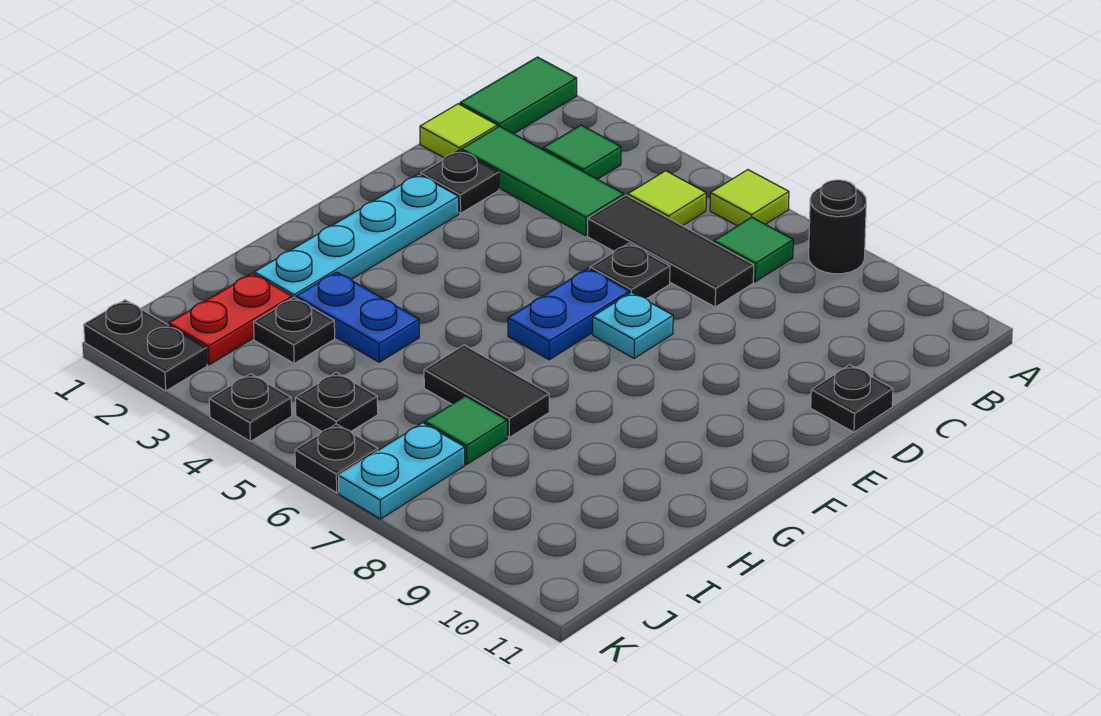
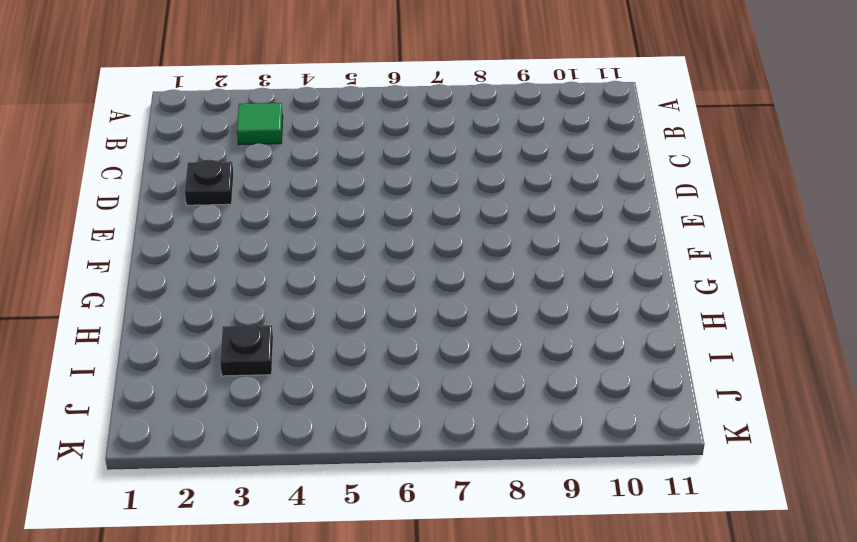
none -> green tile A1:B1 level 1
none -> lime tile A6 level 1
none -> black round brick A8 level 1

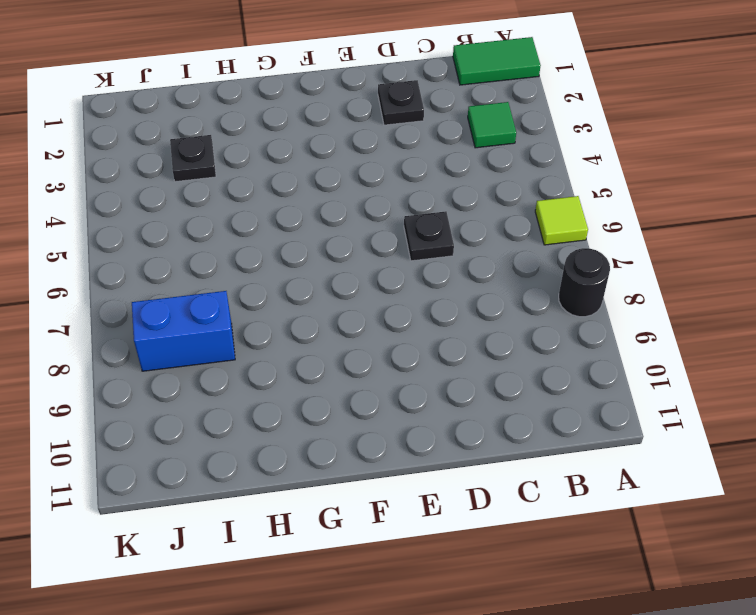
blue brick I8:J8 level 1 -> none
none -> lime tile B5 level 1
none -> green tile B7 level 1
none -> lime tile C1 level 1

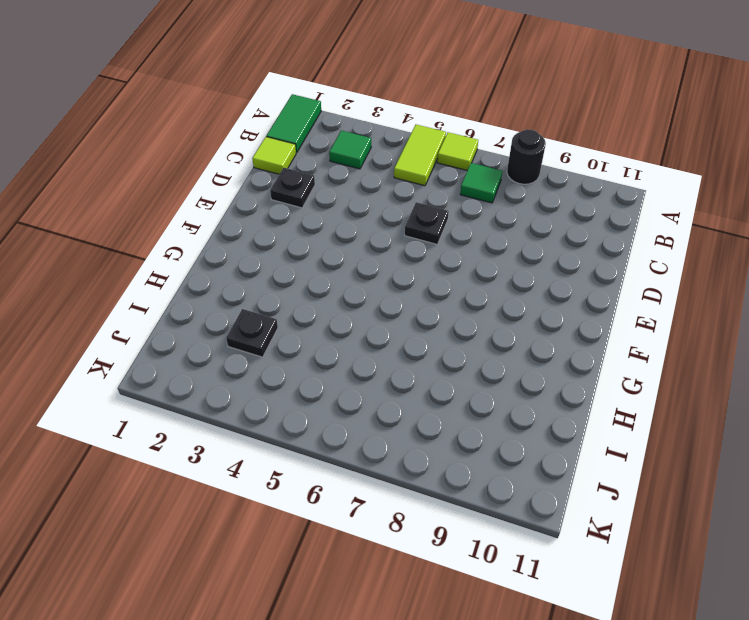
lime tile A5:B5 level 1 -> lime tile B5 level 1
none -> green tile C2:C4 level 1
none -> black tile C5:C7 level 1
none -> black plate D11 level 1

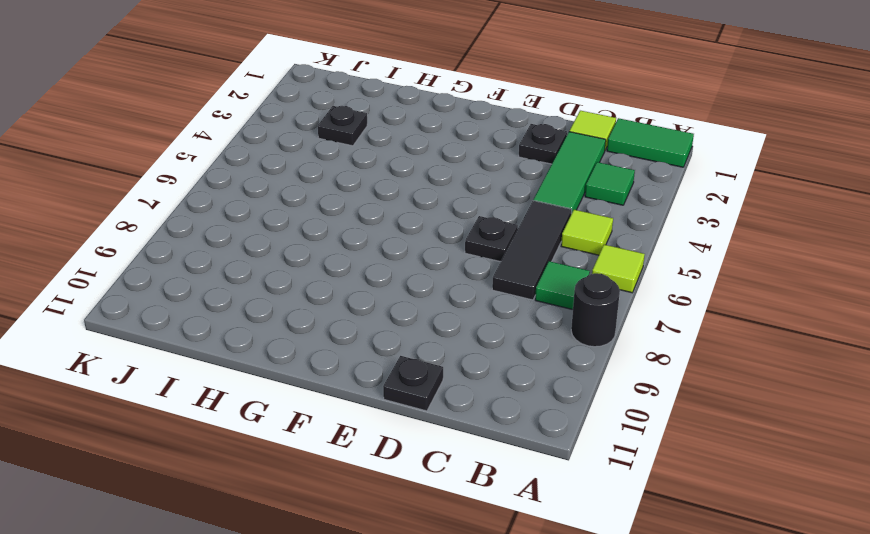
none -> cyan plate E2:H2 level 1
none -> blue plate E6:F6 level 1
none -> cyan plate E7 level 1

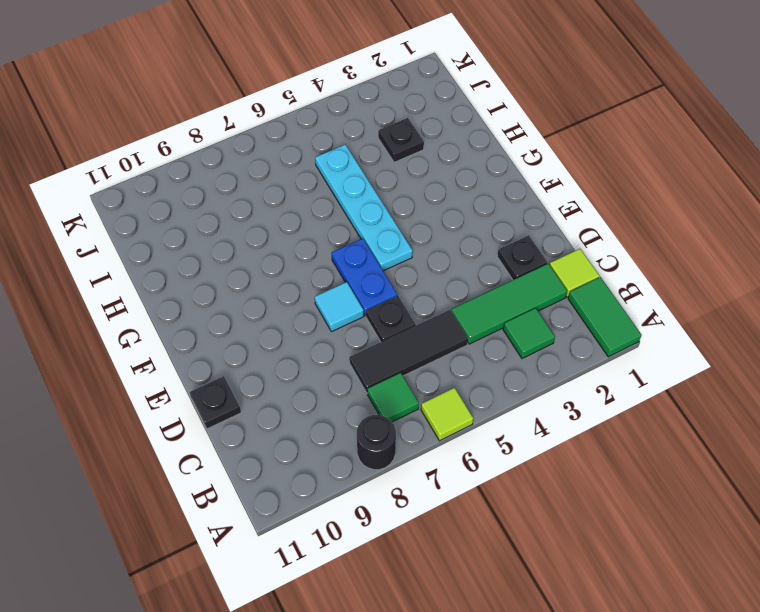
cyan tile E7 level 1 -> cyan plate E7 level 1
cyan plate F5:I5 level 1 -> cyan plate E2:H2 level 1
none -> lime tile B5 level 1
none -> blue plate H3:H4 level 1
none -> black tile H6:H7 level 1

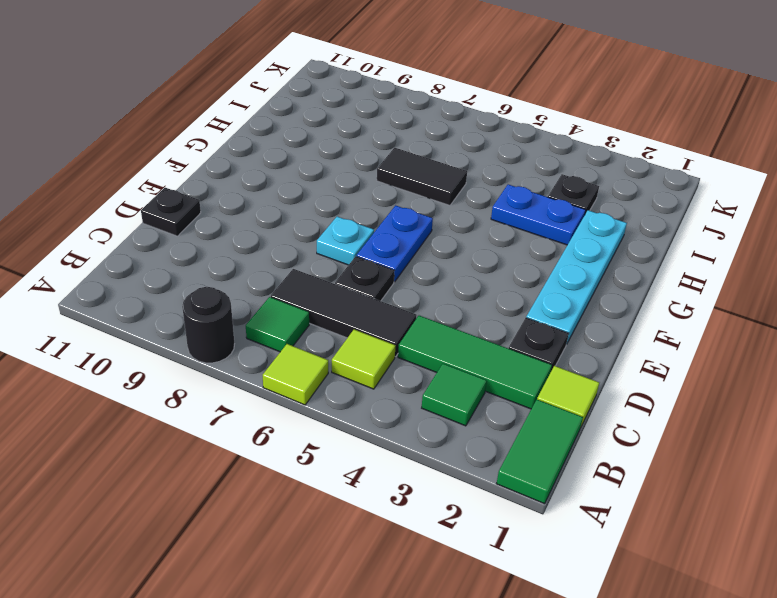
none -> red plate I2:J2 level 1
none -> green tile I7 level 1
none -> black plate J5 level 1

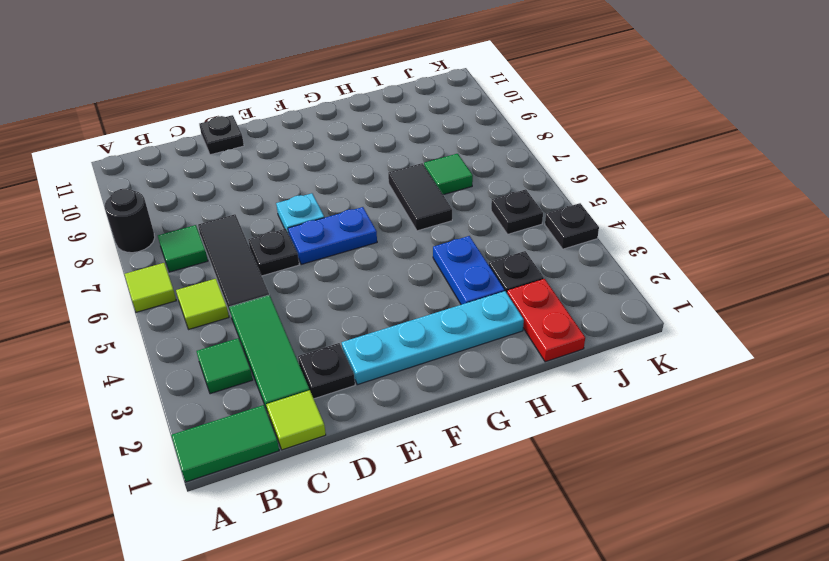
red plate I1:I2 level 1 -> red plate I2:J2 level 1
none -> cyan plate J7:K7 level 1
none -> black plate K1:K2 level 1
none -> black plate K6 level 1

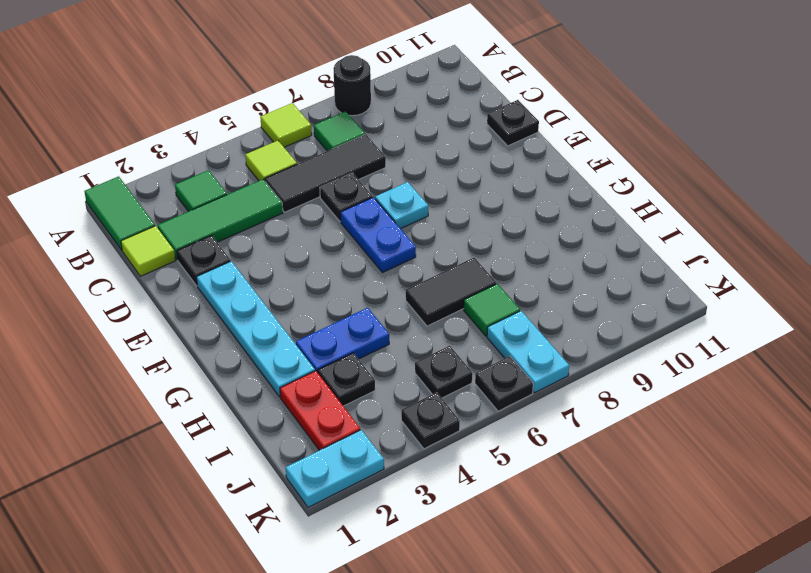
cyan plate K1:K2 level 1 -> black plate K1:K2 level 1

